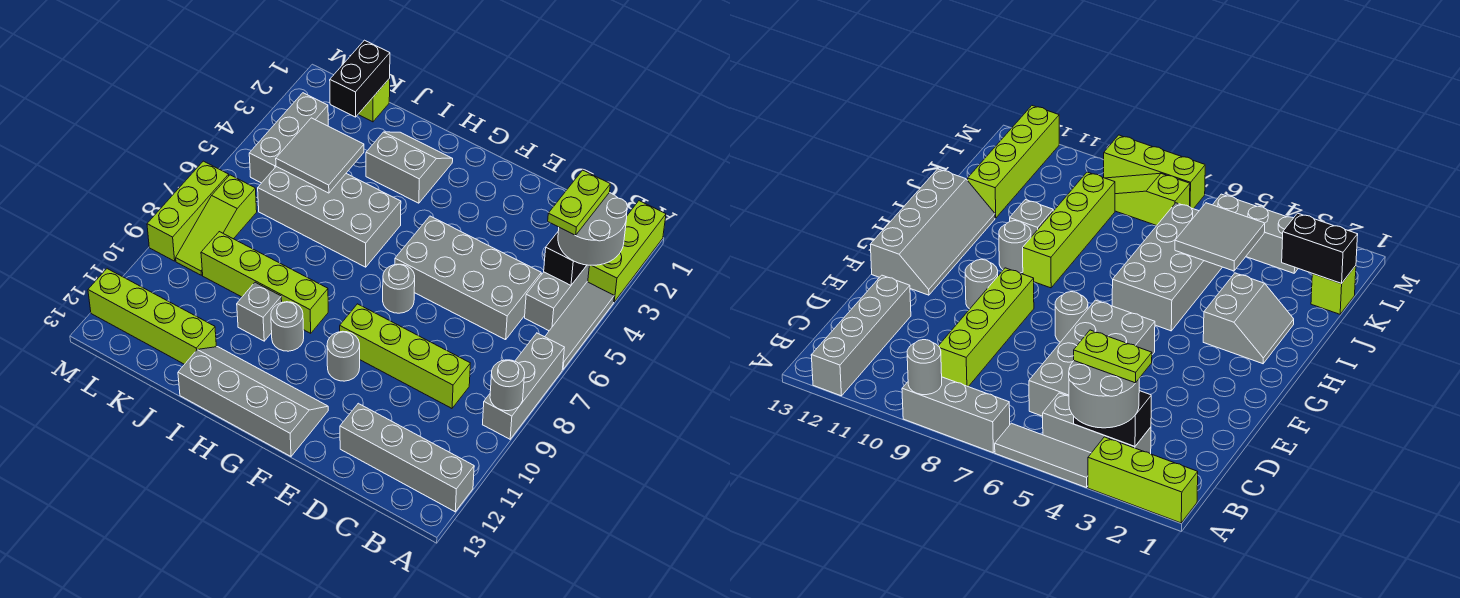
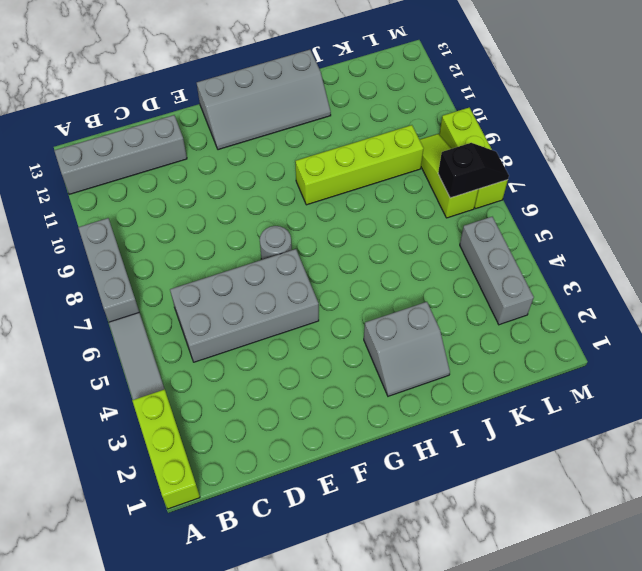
black slope L7:M7 level 2 top L -> none
none -> grey brick B3:B5 level 1
none -> lime brick C9:F9 level 1
none -> grey round brick F10 level 1

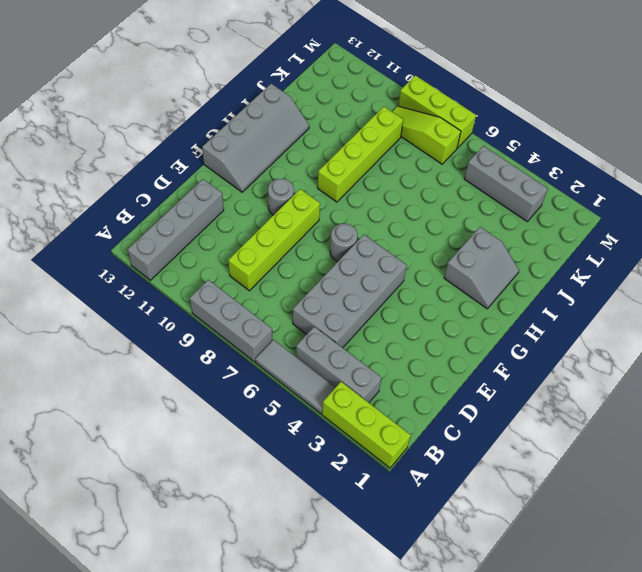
none -> grey brick H5:K6 level 1
none -> grey round brick H10 level 1
none -> grey brick I10 level 1

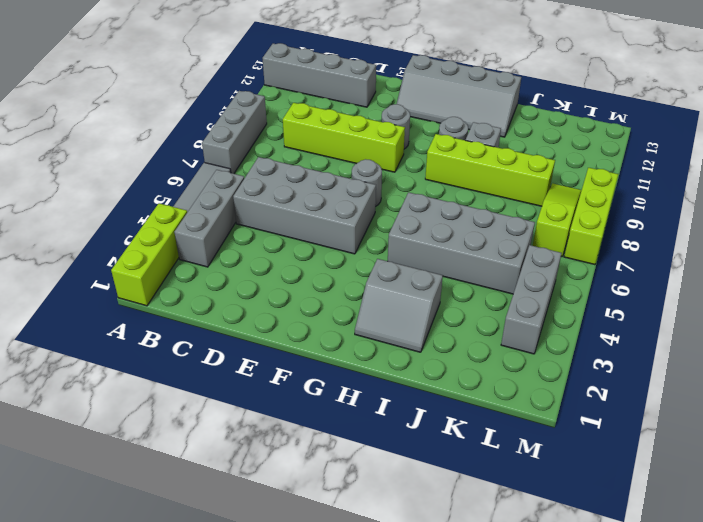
none -> lime brick J12:M12 level 1
none -> lime brick K1 level 1
none -> grey round brick A9 level 2

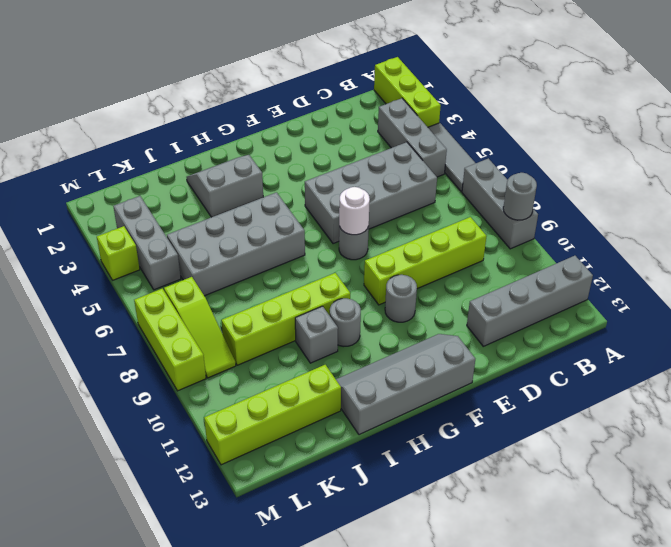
white round brick F7 level 2 -> none
lime brick M4 level 1 -> lime brick K1 level 1
none -> black brick B3:B4 level 2
none -> grey tile J4:K5 level 2
none -> black brick K1:K2 level 2

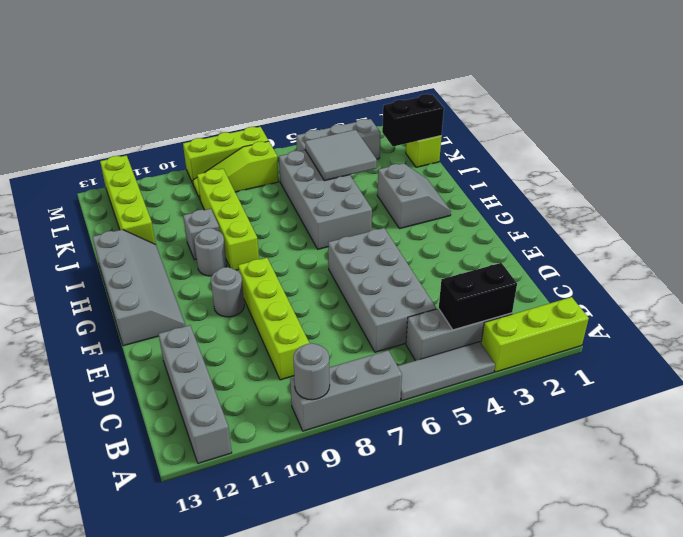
none -> grey round brick F7 level 1
none -> grey round brick A3:B4 level 3
none -> lime plate B3:B4 level 4

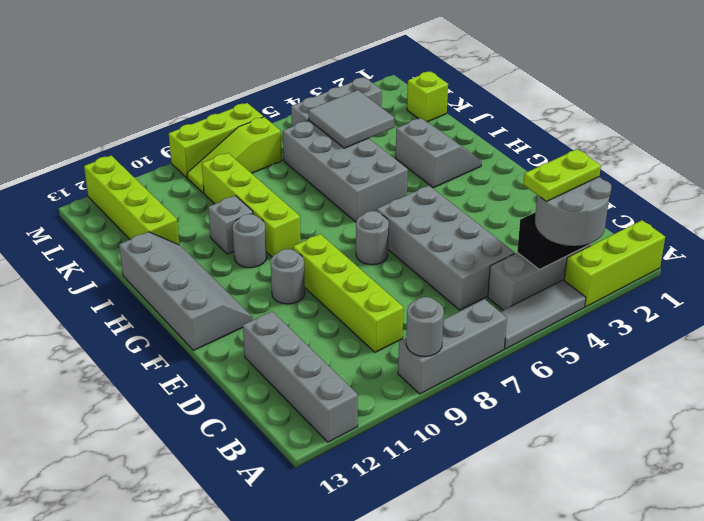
none -> black brick K1:K2 level 2

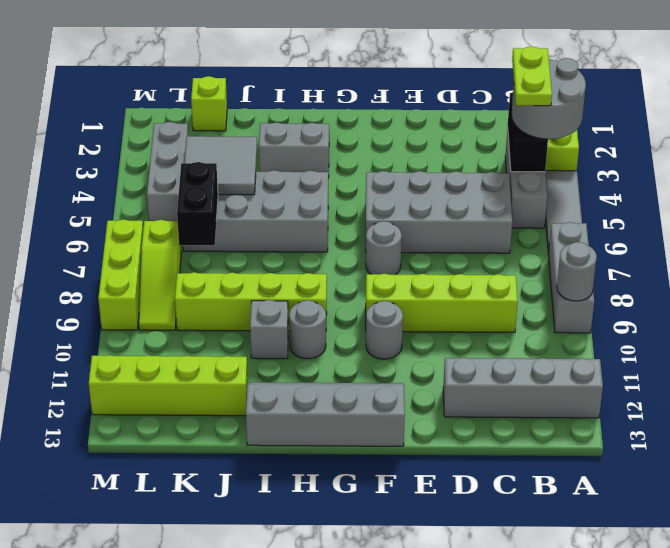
black brick K6:K7 level 2 -> black brick K1:K2 level 2

